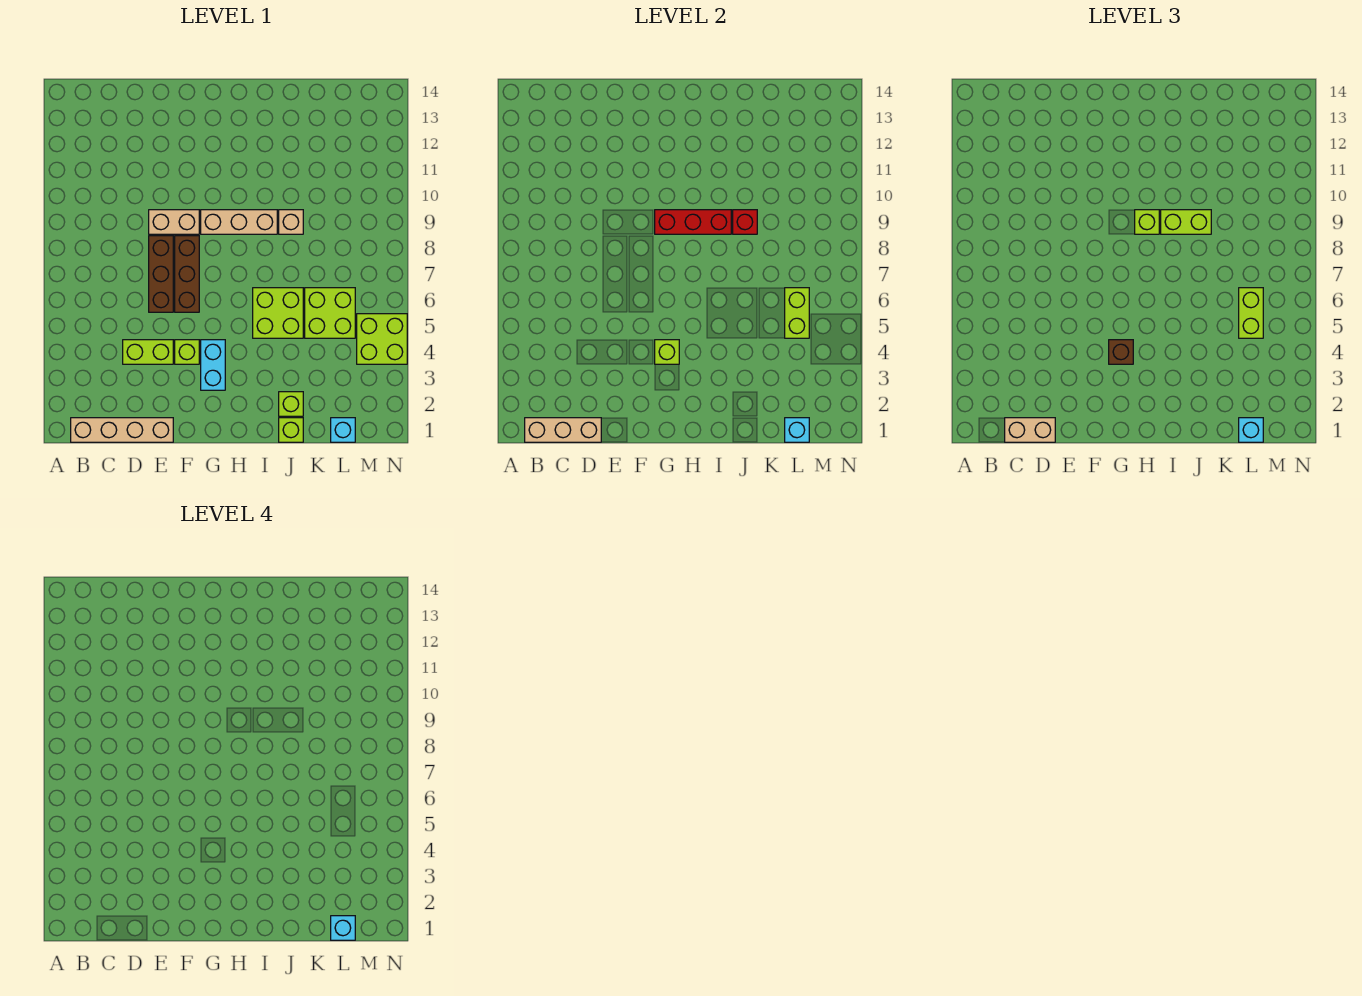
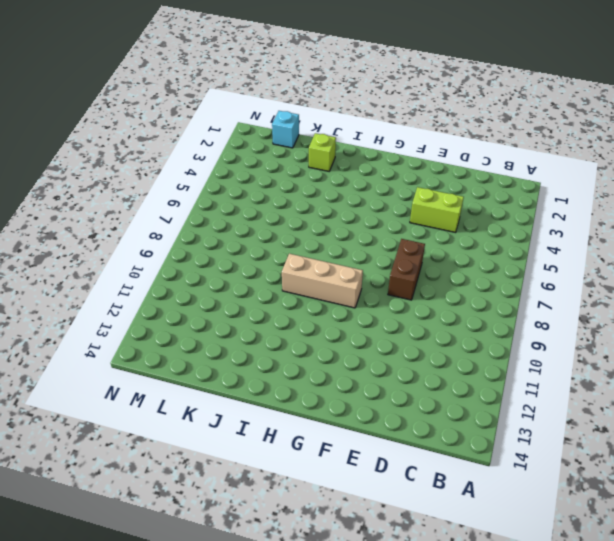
brown brick E7:E8 level 1 -> brown brick E6:E8 level 1
none -> tan brick B1:E1 level 1
none -> tan brick E9:F9 level 1
none -> lime brick F4 level 1

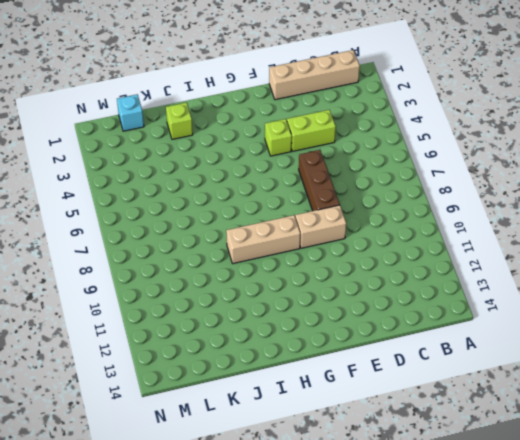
none -> brown brick F6:F8 level 1
none -> cyan brick G3:G4 level 1
none -> lime brick I5:J6 level 1

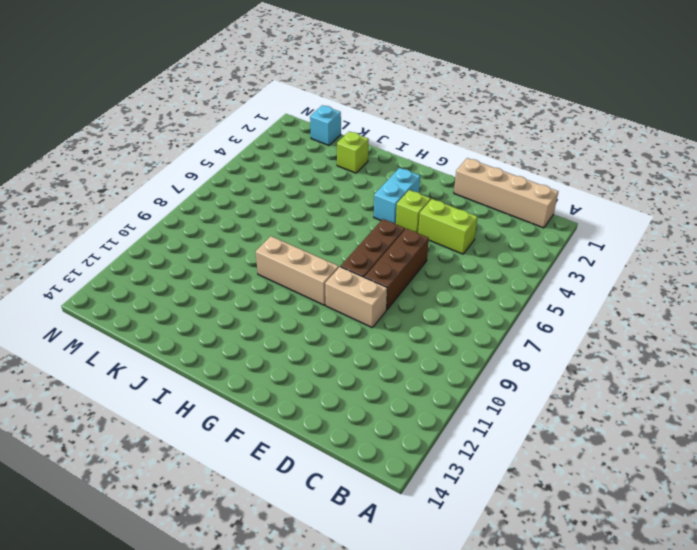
none -> lime brick I5:J6 level 1
none -> lime brick J1 level 1
none -> tan brick J9 level 1

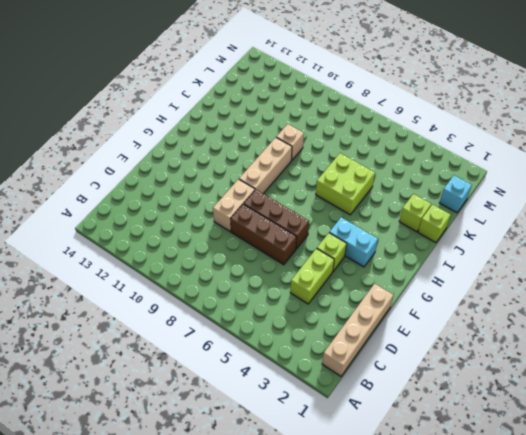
none -> lime brick K5:L6 level 1
none -> lime brick M4:N5 level 1
none -> tan brick B1:D1 level 2

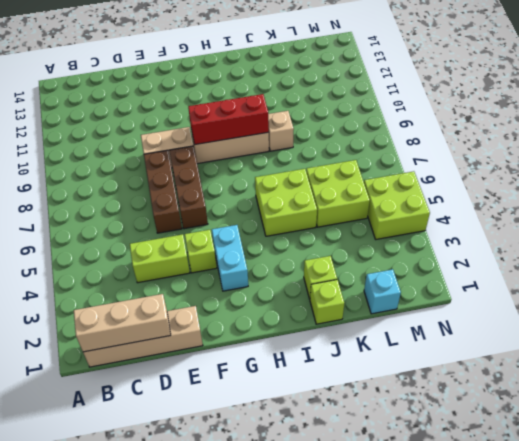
none -> lime brick G4 level 2
none -> red brick J9 level 2
none -> cyan brick L1 level 2

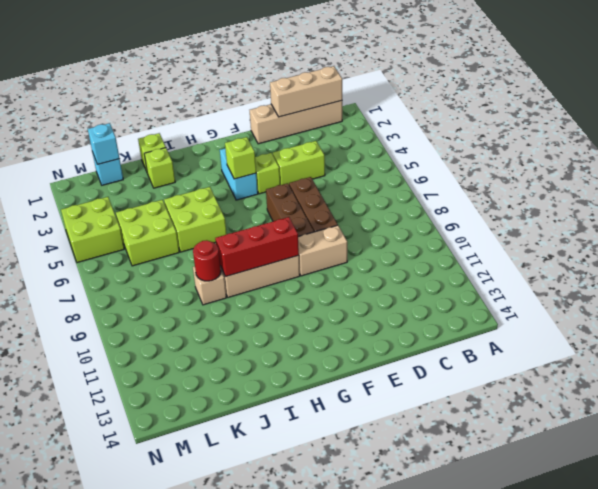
red round brick J9 level 2 -> red brick J9 level 2
none -> lime brick L5:L6 level 2
none -> tan brick C1:D1 level 3
none -> brown brick G4 level 3

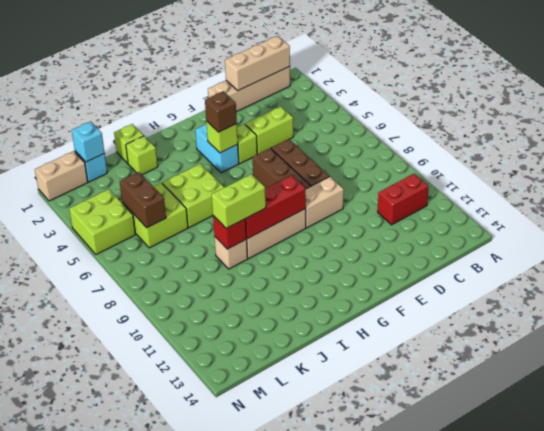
red brick B11:C11 level 1 -> none
brown brick L5:L6 level 2 -> lime brick L5:L6 level 2
tan brick M1:N1 level 1 -> tan brick C1:D1 level 3
none -> lime brick H9 level 3
none -> cyan brick L1 level 3
none -> lime brick L5:L6 level 3

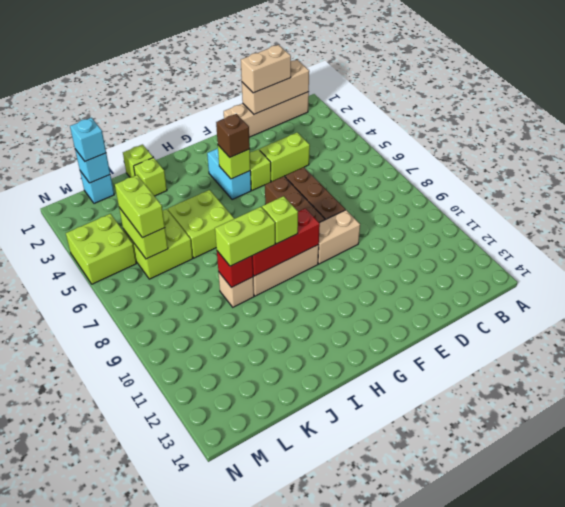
none -> cyan brick L1 level 4

